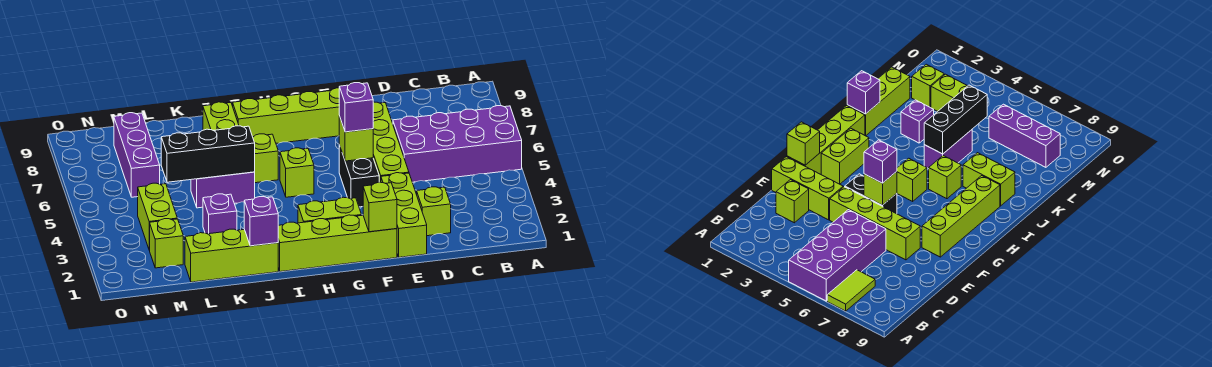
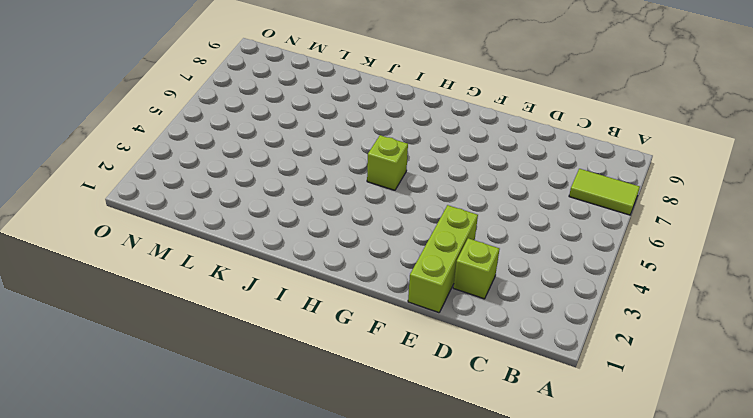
none -> purple brick A5:D6 level 1
none -> lime brick E4:E7 level 1
none -> lime brick F1:I1 level 1

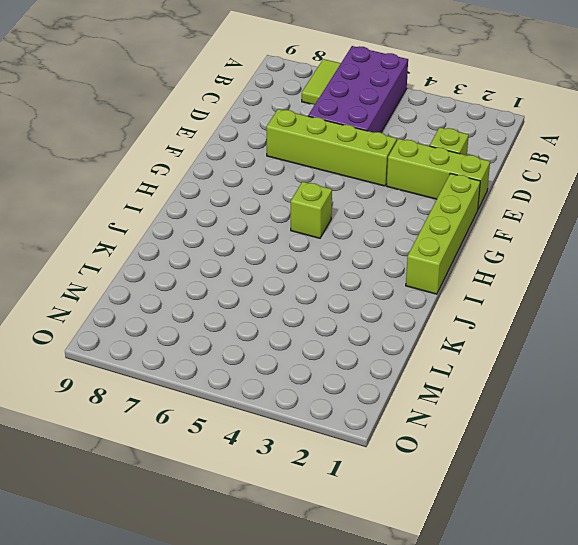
none -> black brick F4:F5 level 1
none -> lime brick F8:I8 level 1
none -> lime brick G2:H2 level 1

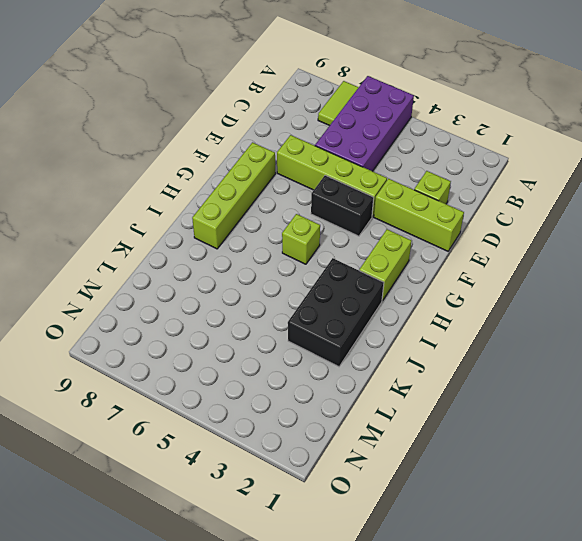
black brick I2:K3 level 1 -> purple brick K3 level 1
none -> lime brick F1:I1 level 1
none -> lime brick I6 level 1
none -> lime brick J1:L1 level 1

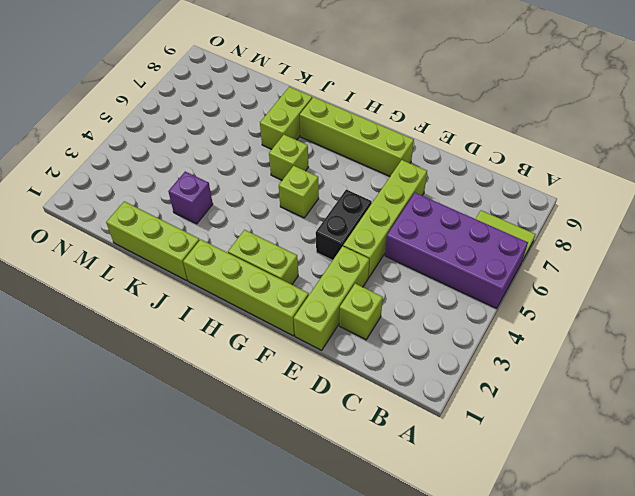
none -> purple brick J5:K5 level 1
none -> lime brick M2 level 1
none -> lime brick M3:M4 level 1

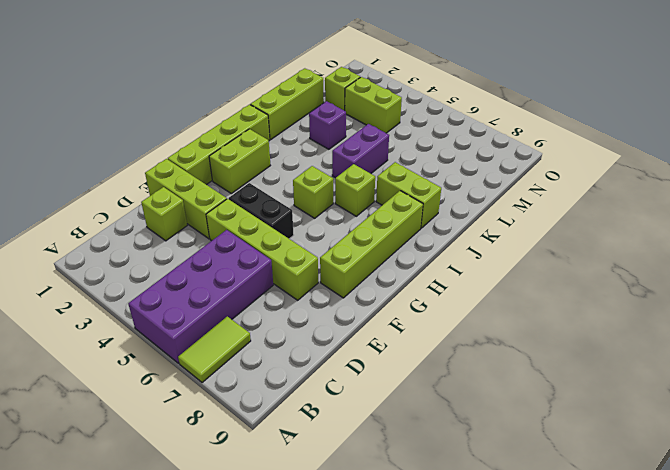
none -> purple brick M6:M8 level 1
none -> lime brick F1 level 2
none -> lime brick F5 level 2

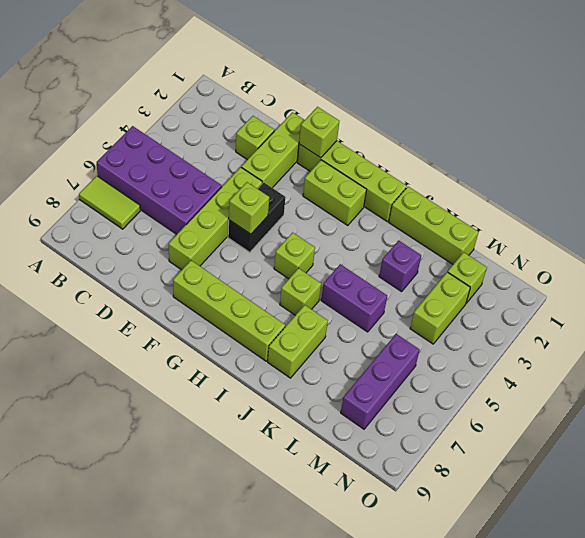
none -> purple brick J1 level 2
none -> black brick J5:L5 level 2
none -> purple brick F5 level 3

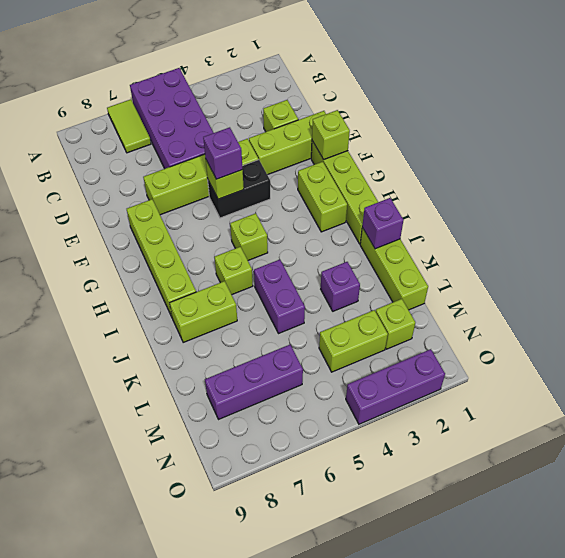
purple brick O2:O4 level 1 -> none
none -> black brick J5:L5 level 2

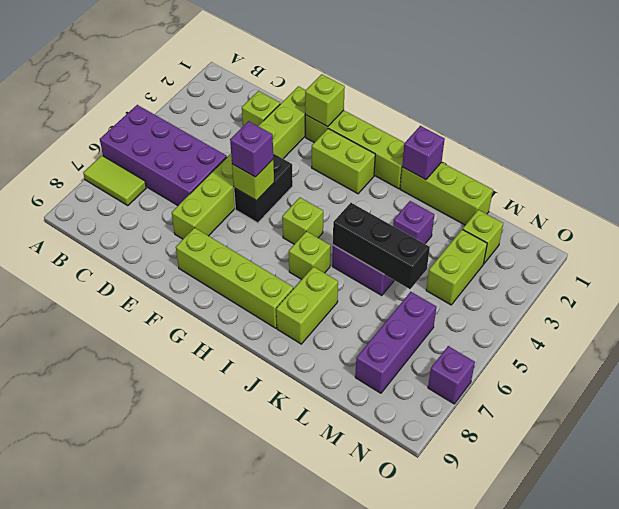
purple brick O7 level 1 -> none

